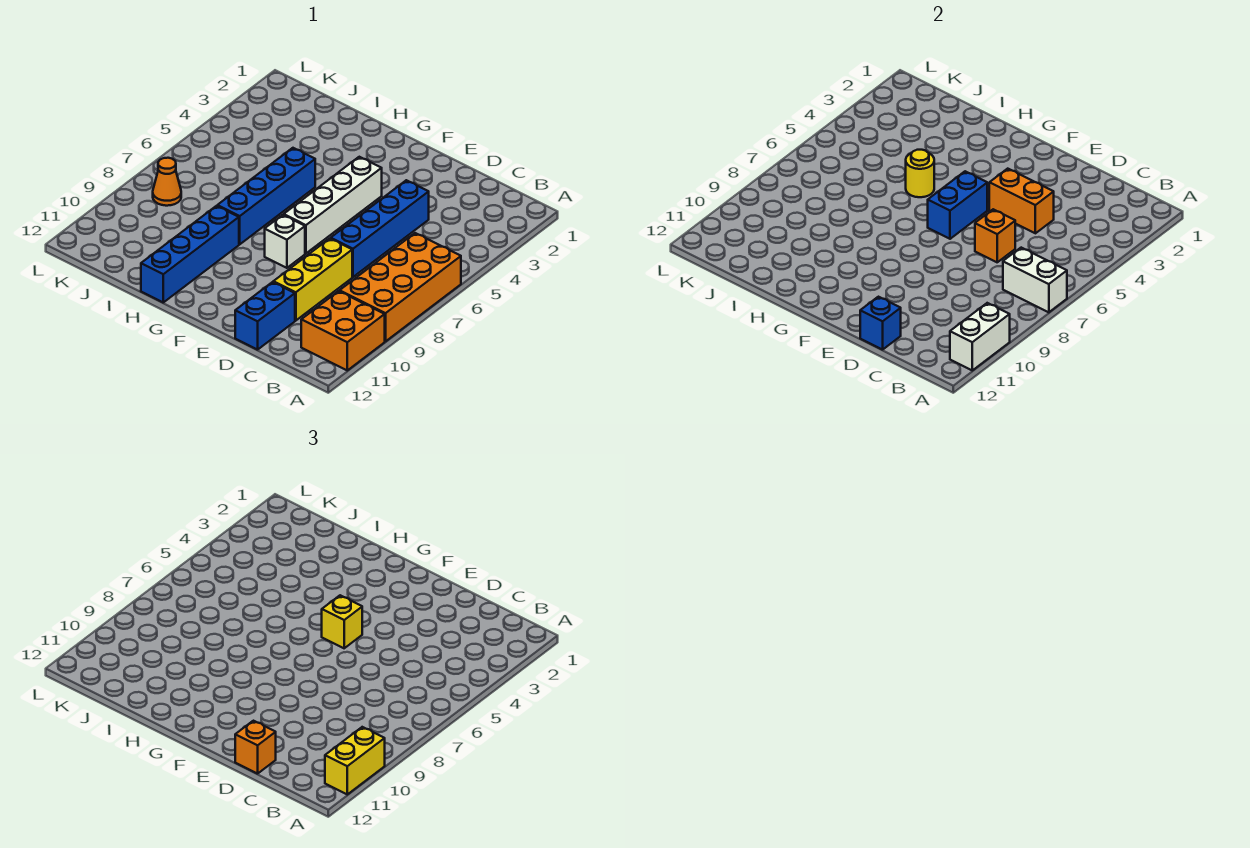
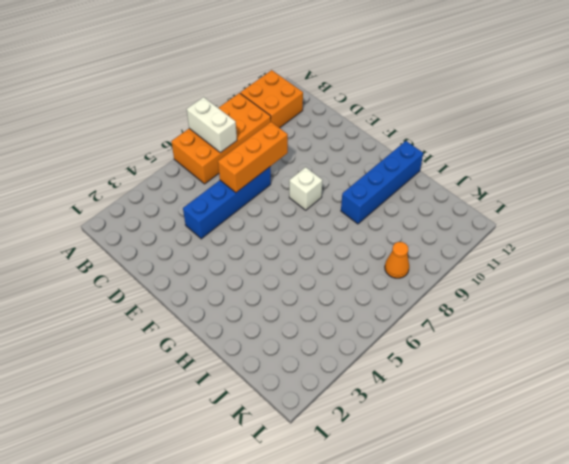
orange brick D6:D8 level 2 -> orange brick D6 level 2
none -> yellow brick D8:D10 level 1
none -> blue brick D11:D12 level 1
none -> white brick F4:F7 level 1

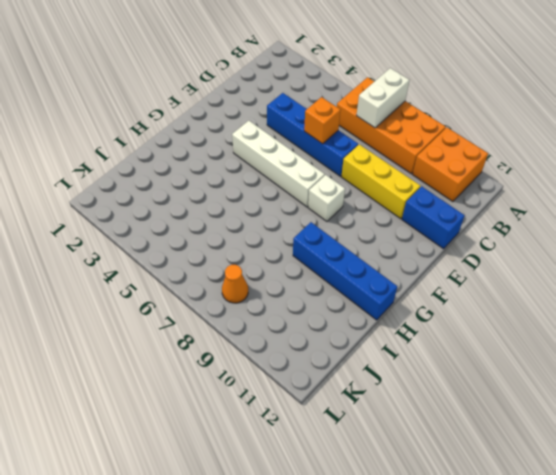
none -> blue brick H5:H8 level 1
none -> white brick A10:A11 level 2
none -> orange brick D4:E4 level 2

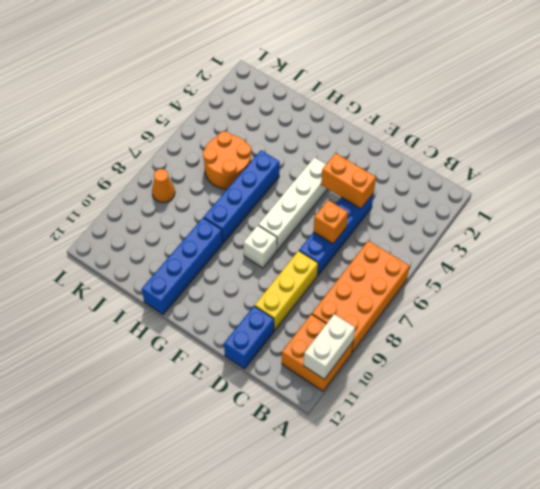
orange round brick I5:J6 level 1 -> none
none -> white brick A7:B7 level 2
none -> blue brick D12 level 2
none -> blue brick F5:F6 level 2

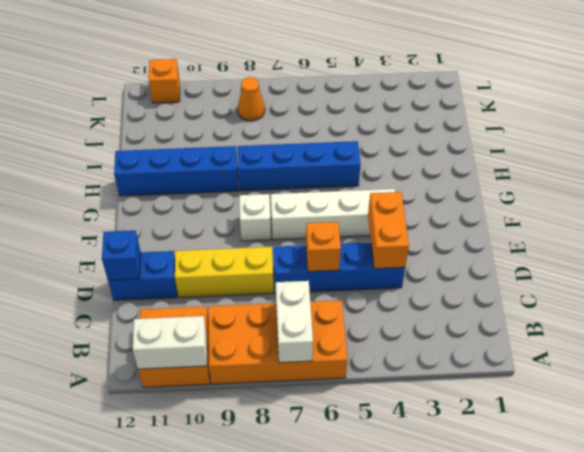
orange brick L11 level 1 -> orange brick D12 level 3
none -> blue brick F5:F6 level 2
none -> yellow round brick H5 level 2
none -> yellow brick A10:A11 level 3

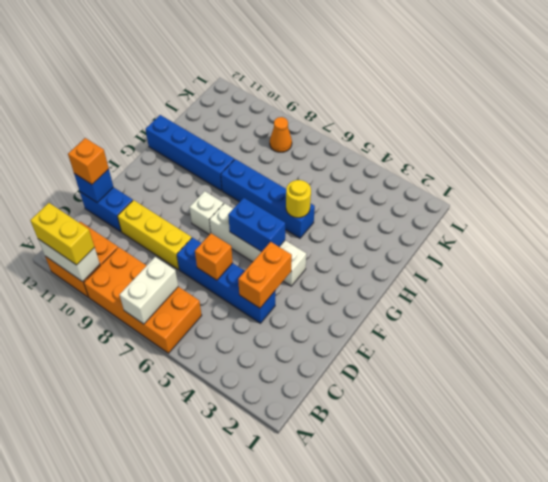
none -> yellow brick F5 level 3

